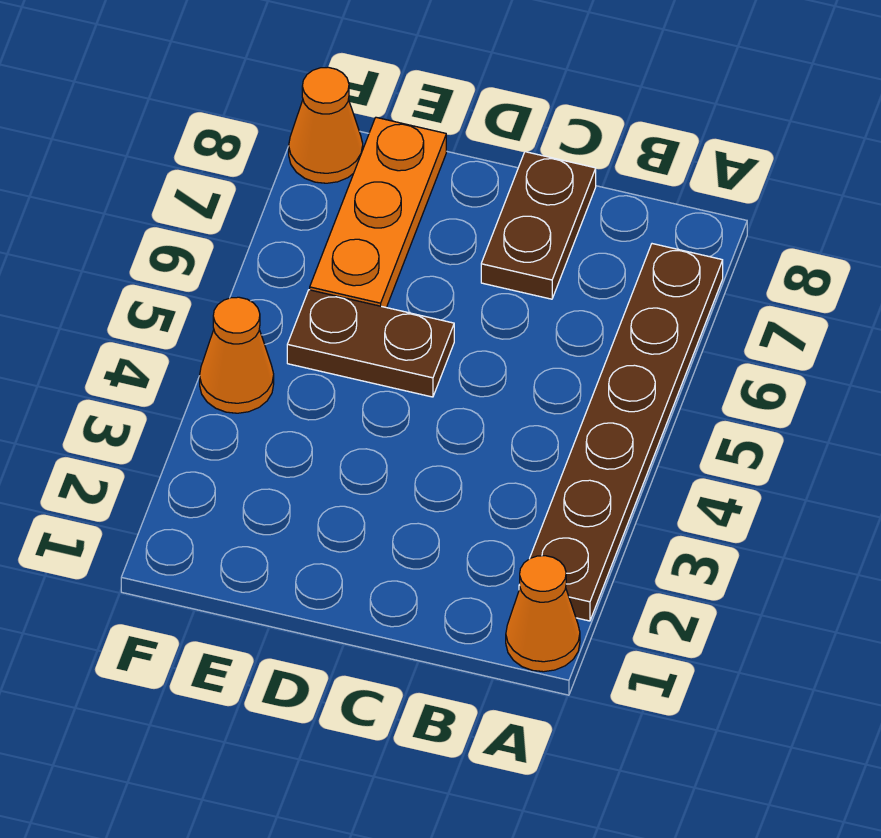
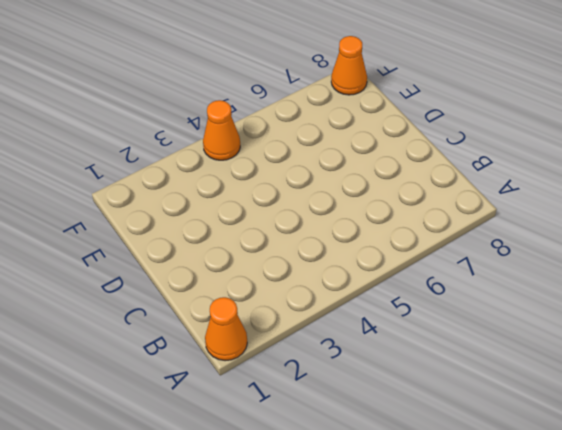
none -> brown plate A2:A7 level 1
none -> brown plate C7:C8 level 1

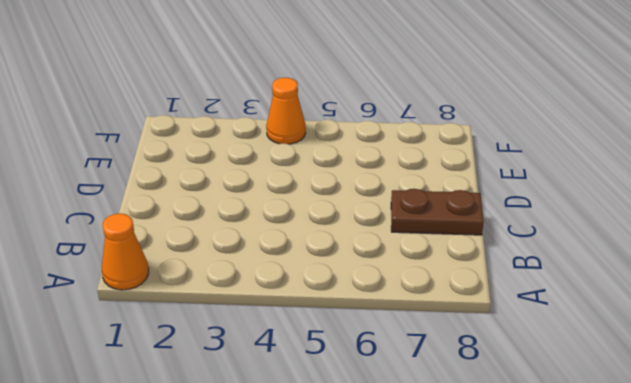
none -> brown plate A2:A7 level 1
none -> brown plate D5:E5 level 1

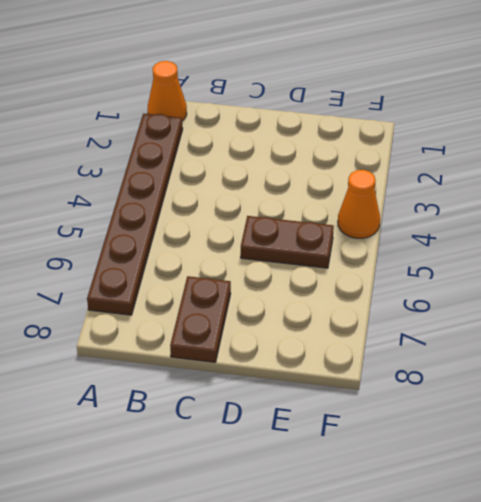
none -> orange plate E6:E8 level 1
none -> orange cone F8 level 1

